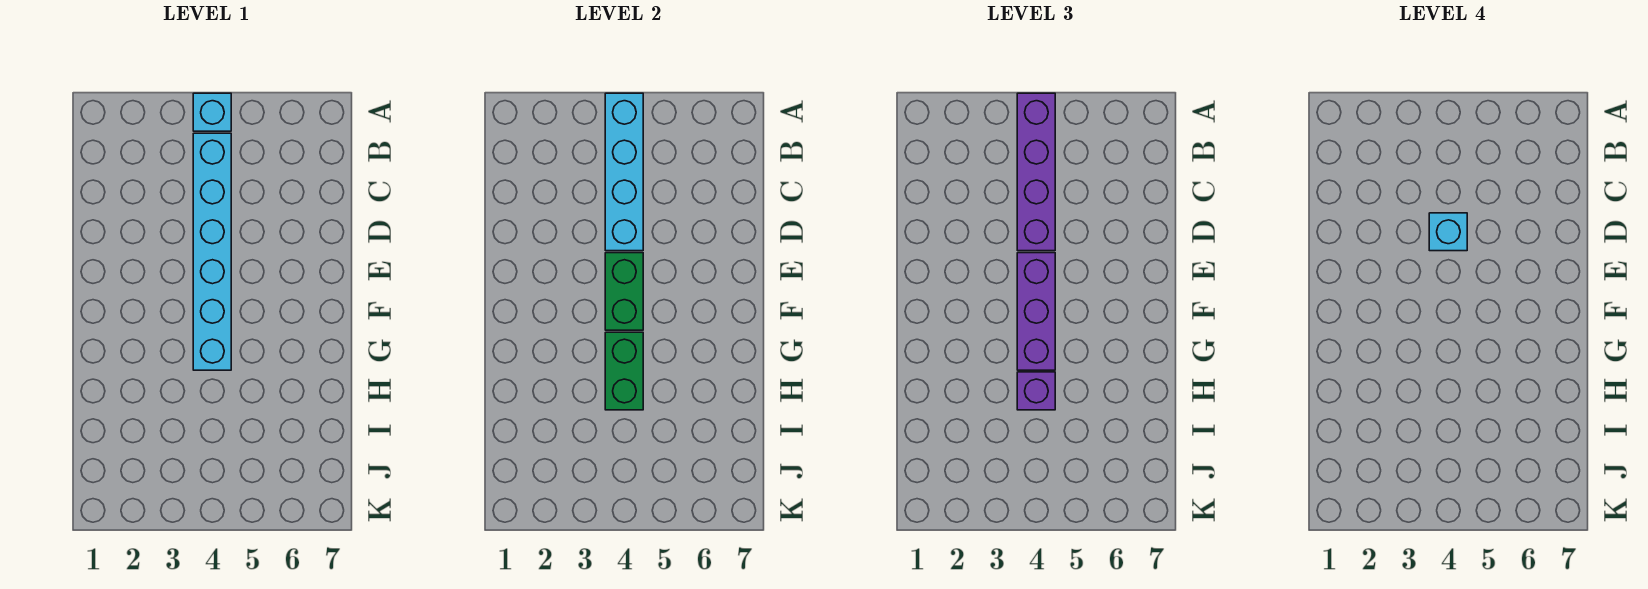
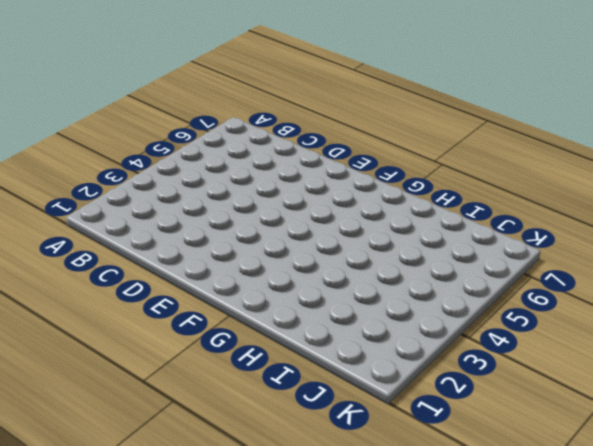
none -> cyan brick A4 level 1
none -> cyan brick B4:G4 level 1

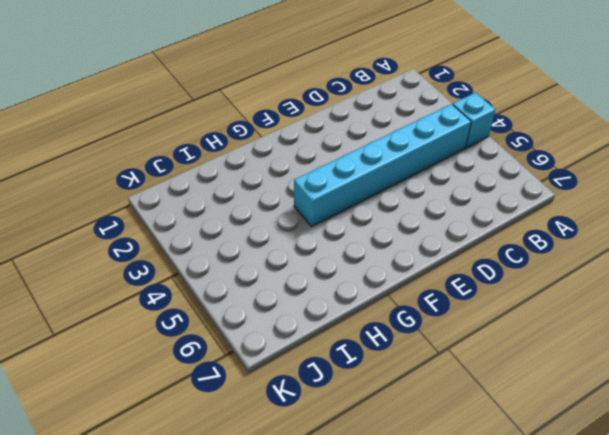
none -> cyan brick A4:D4 level 2
none -> green brick E4:F4 level 2

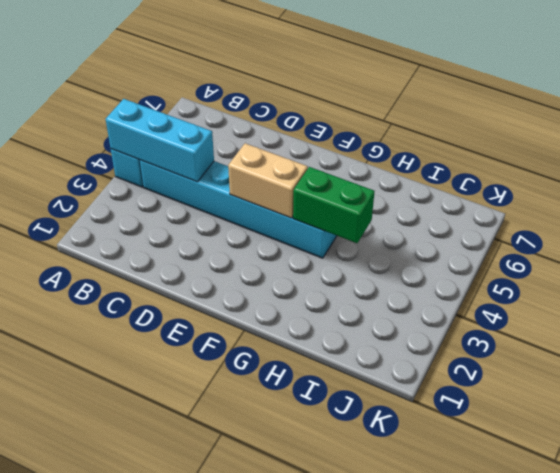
cyan brick A4:C4 level 2 -> cyan brick A4:D4 level 2
tan brick E4:F4 level 2 -> green brick E4:F4 level 2
none -> purple brick A4:D4 level 3
none -> purple brick E4:G4 level 3

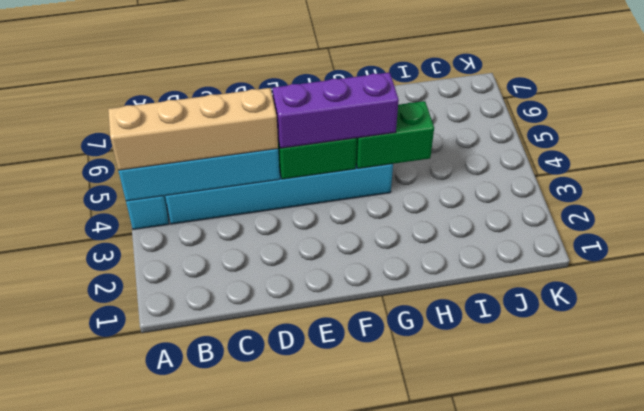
tan brick A4:D4 level 3 -> purple brick A4:D4 level 3
none -> purple brick H4 level 3
none -> cyan brick D4 level 4

